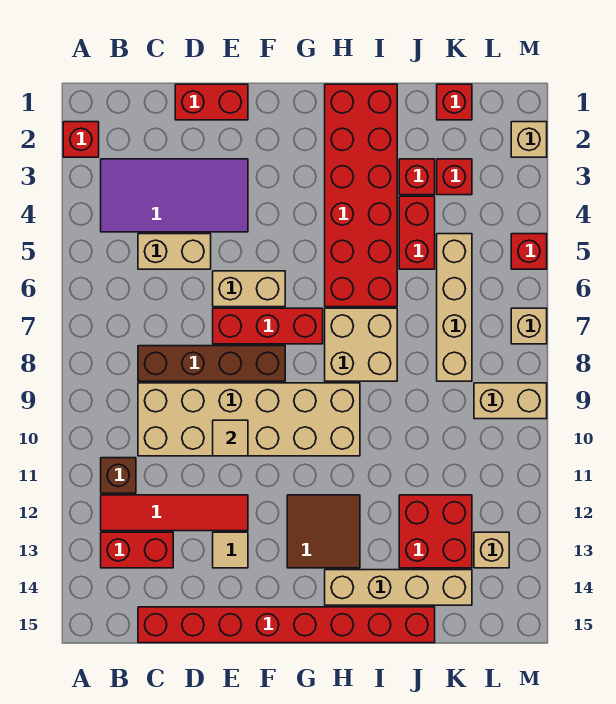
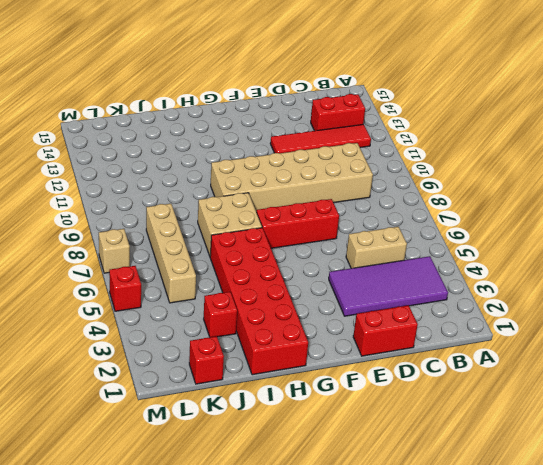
none -> red brick A2 level 1
none -> brown brick B11 level 1
none -> brown brick C8:F8 level 1

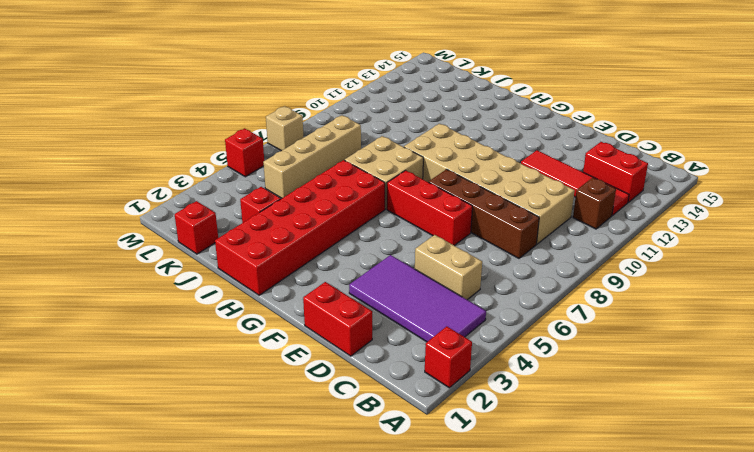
none -> red brick C15:J15 level 1
none -> tan brick E6:F6 level 1
none -> tan tile E13 level 1

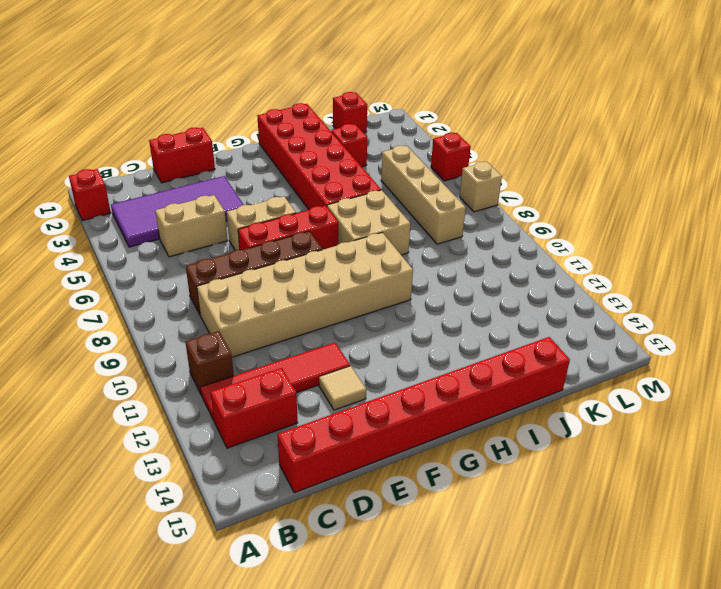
none -> brown tile G12:H13 level 1
none -> tan brick H14:K14 level 1
none -> red brick J4:J5 level 1

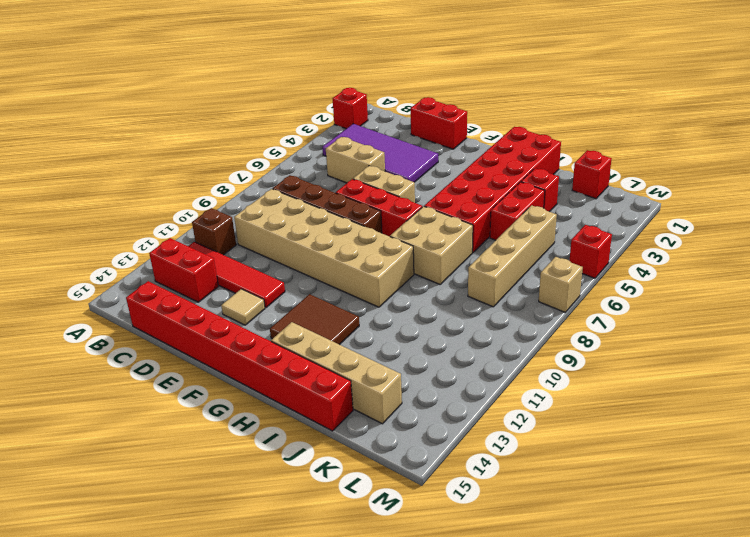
none -> red brick J12:K13 level 1
none -> red brick K3 level 1
none -> tan brick L9:M9 level 1

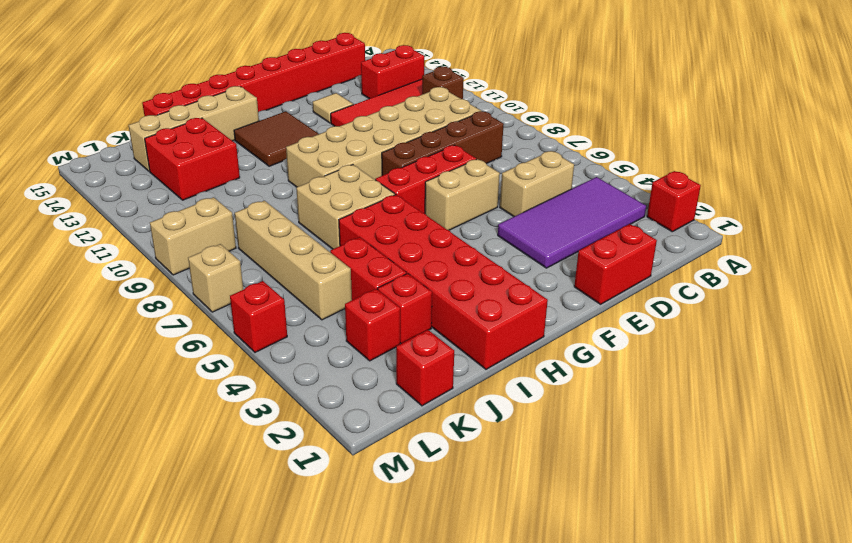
none -> tan brick L13 level 1
none -> tan brick M2 level 1
none -> tan tile E10 level 2

